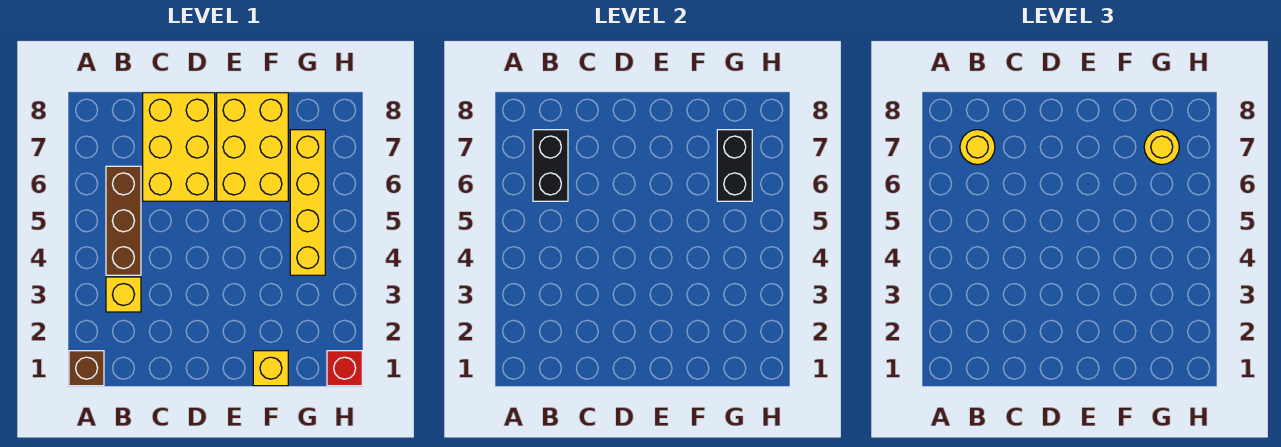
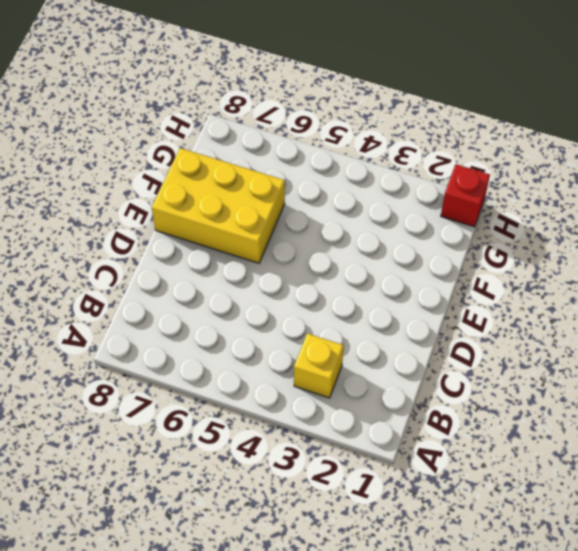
none -> brown brick A1 level 1
none -> brown brick B4:B6 level 1
none -> yellow brick C6:D8 level 1

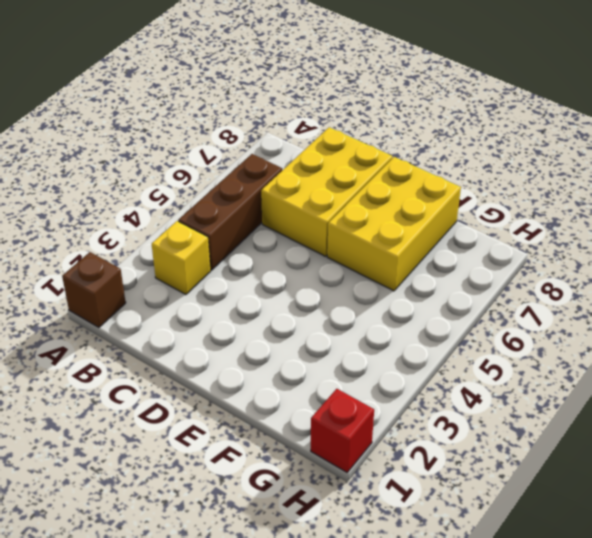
none -> yellow brick F1 level 1
none -> yellow brick G4:G7 level 1
none -> black brick B6:B7 level 2

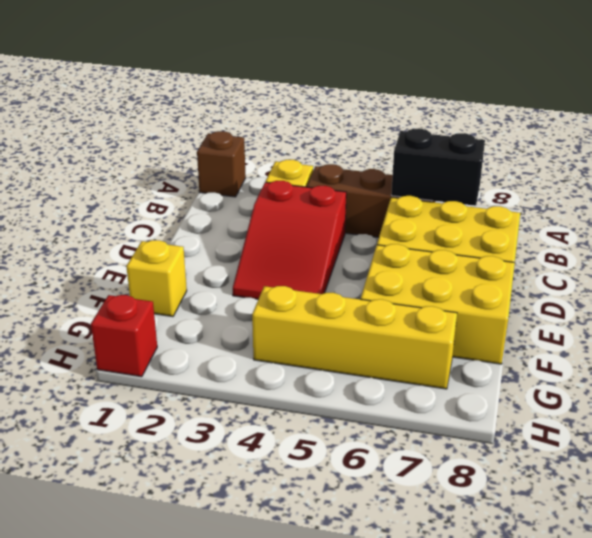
red slope C3:E4 level 1 top C -> none
none -> black brick G6:G7 level 2
none -> yellow round brick B7 level 3
none -> yellow round brick G7 level 3

